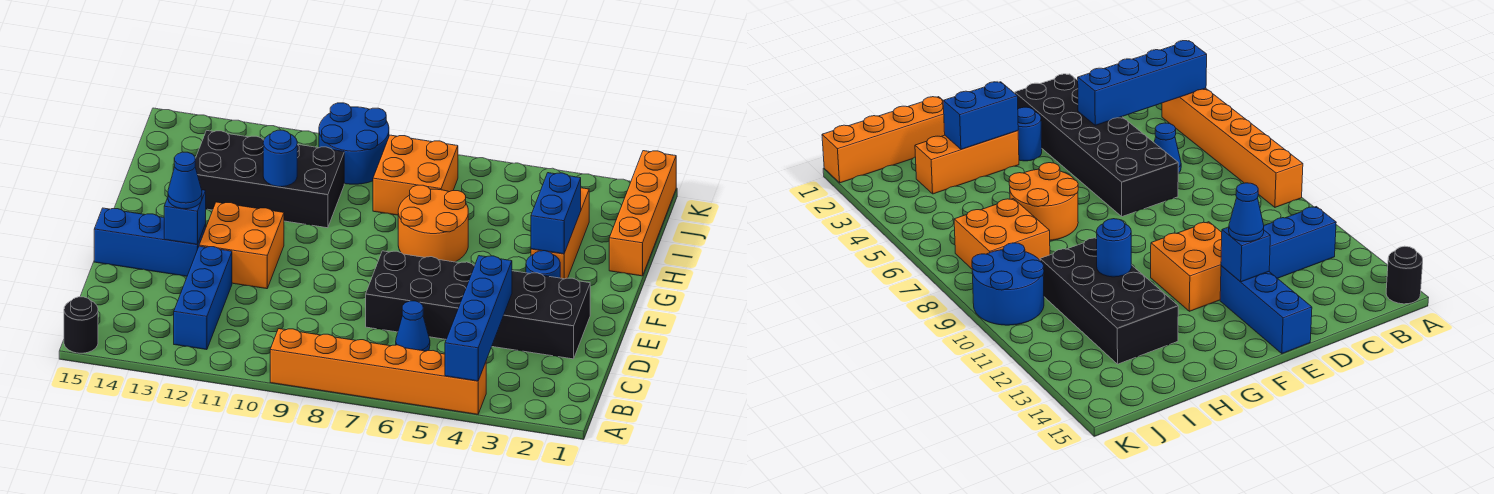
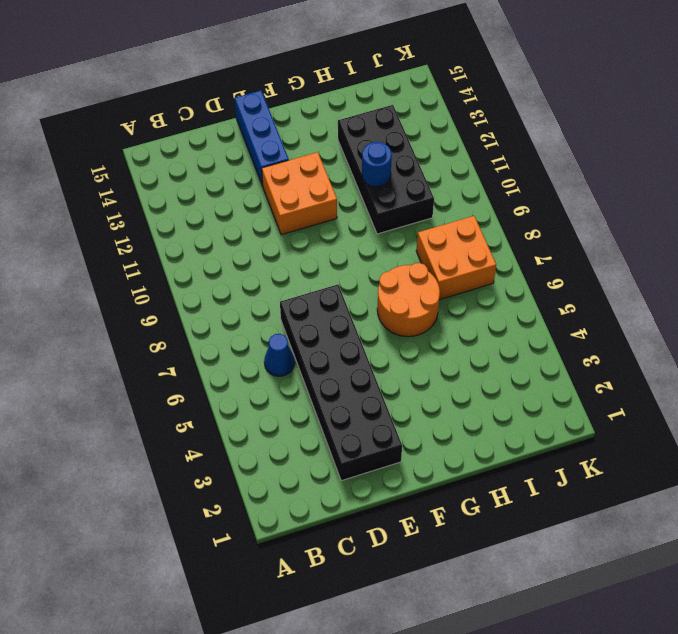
none -> orange brick A4:A9 level 1
none -> black round brick A15 level 1
none -> blue brick B12:D12 level 1

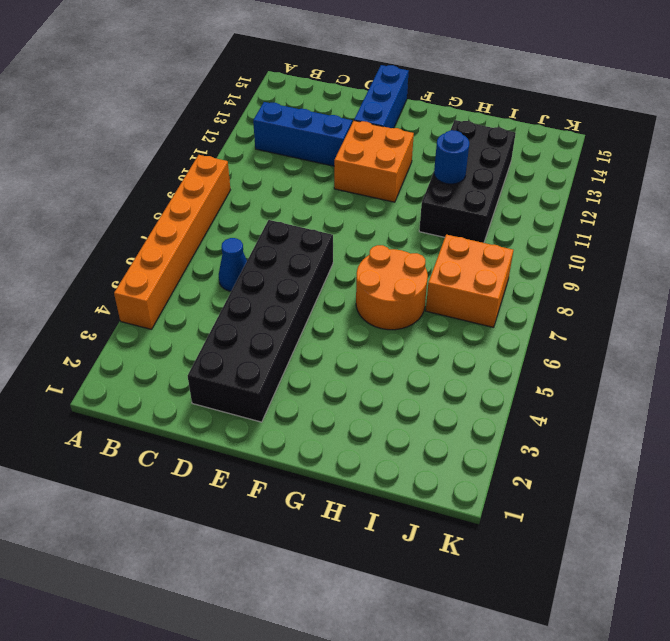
none -> black round brick A15 level 1
none -> blue round brick F3 level 1
none -> orange brick G3:I3 level 1

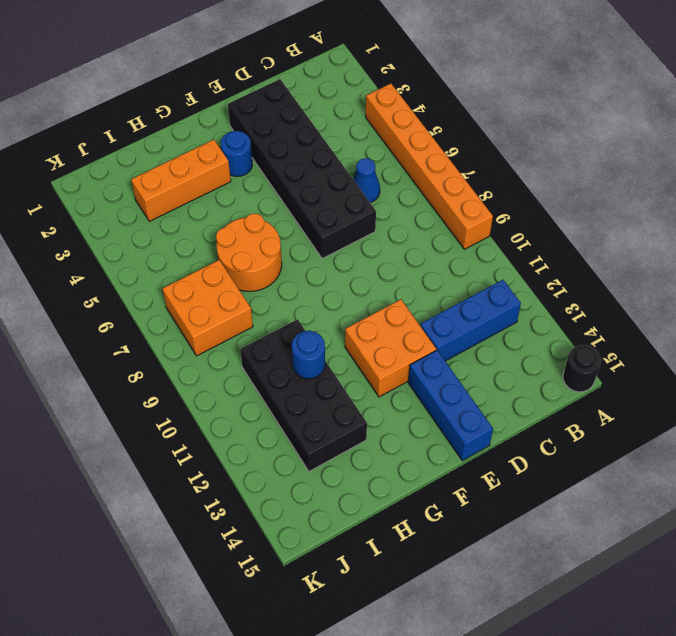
none -> orange brick H1:K1 level 1
none -> blue round brick J9:K10 level 1
none -> blue brick A4:D4 level 2

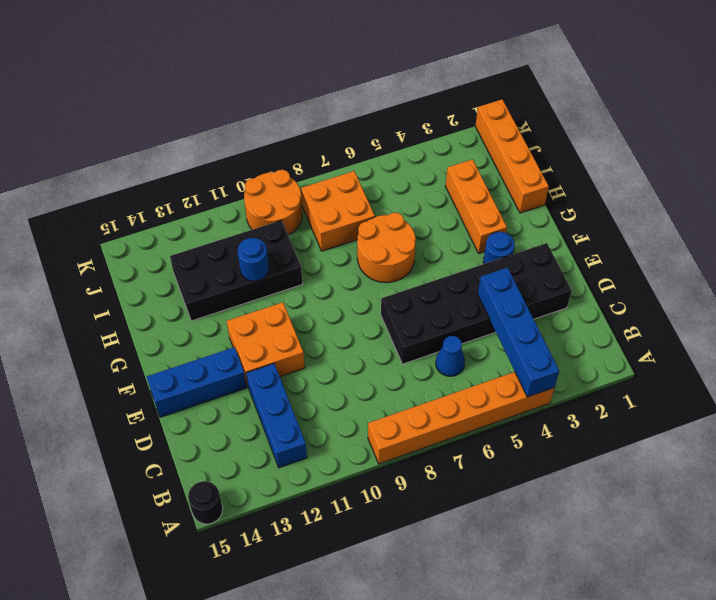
orange round brick J9:K10 level 1 -> blue round brick J9:K10 level 1
none -> blue brick E13 level 2
none -> blue brick G3:H3 level 2
none -> blue cone E13 level 3

